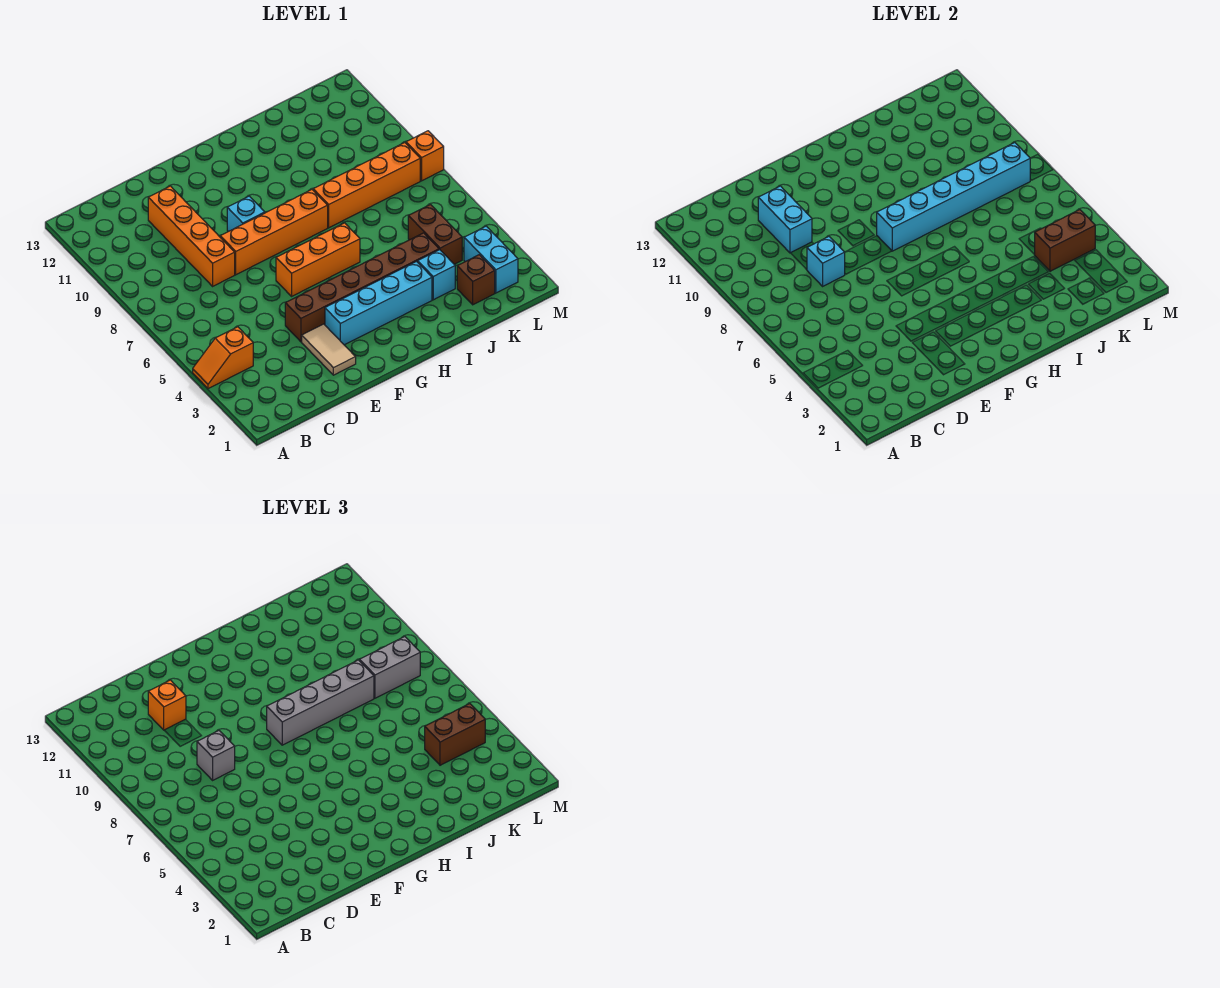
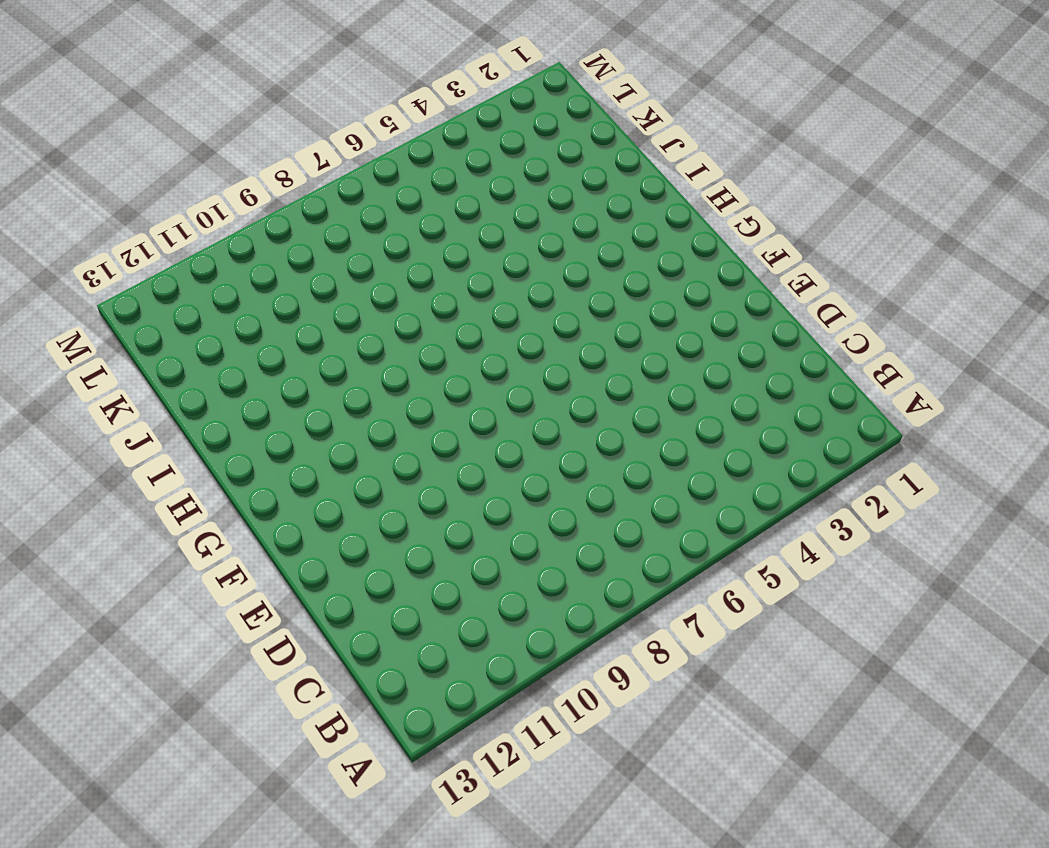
none -> orange slope A4:B4 level 1 top B
none -> orange brick D8:D11 level 1
none -> tan tile E2:E3 level 1

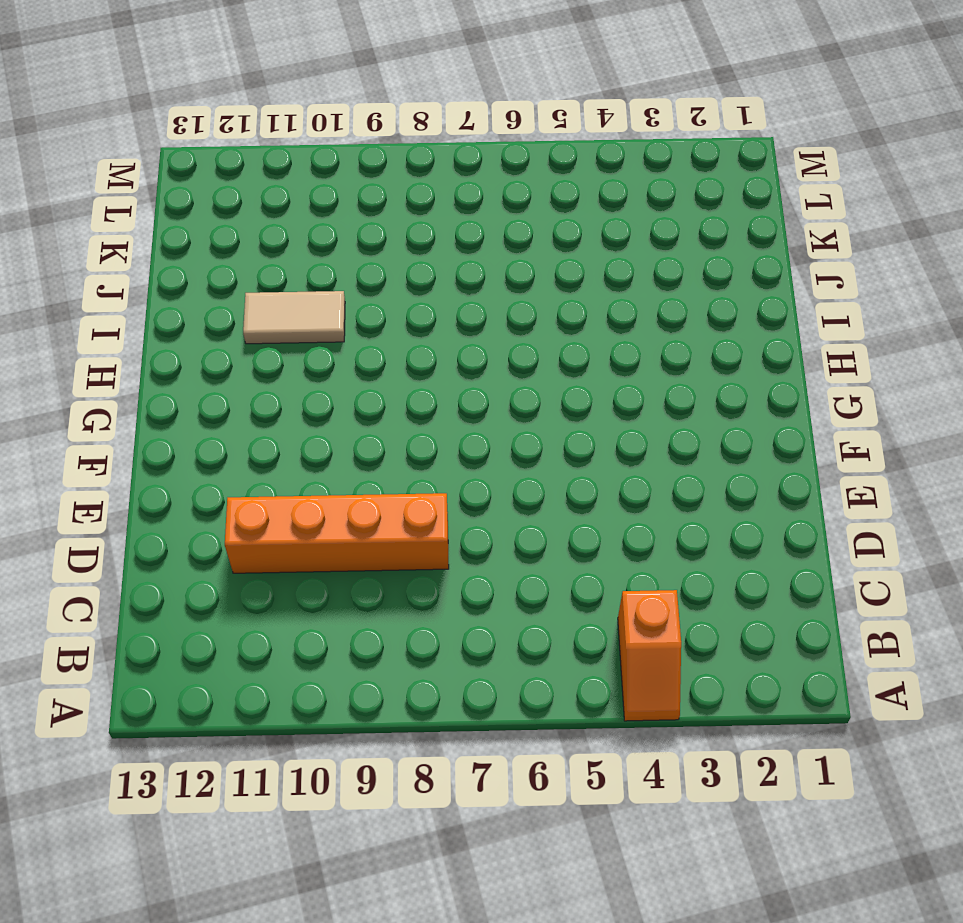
tan tile I10:I11 level 1 -> tan tile E2:E3 level 1
none -> brown brick E4:J4 level 1
none -> orange brick E8:H8 level 1
none -> cyan brick F3:I3 level 1

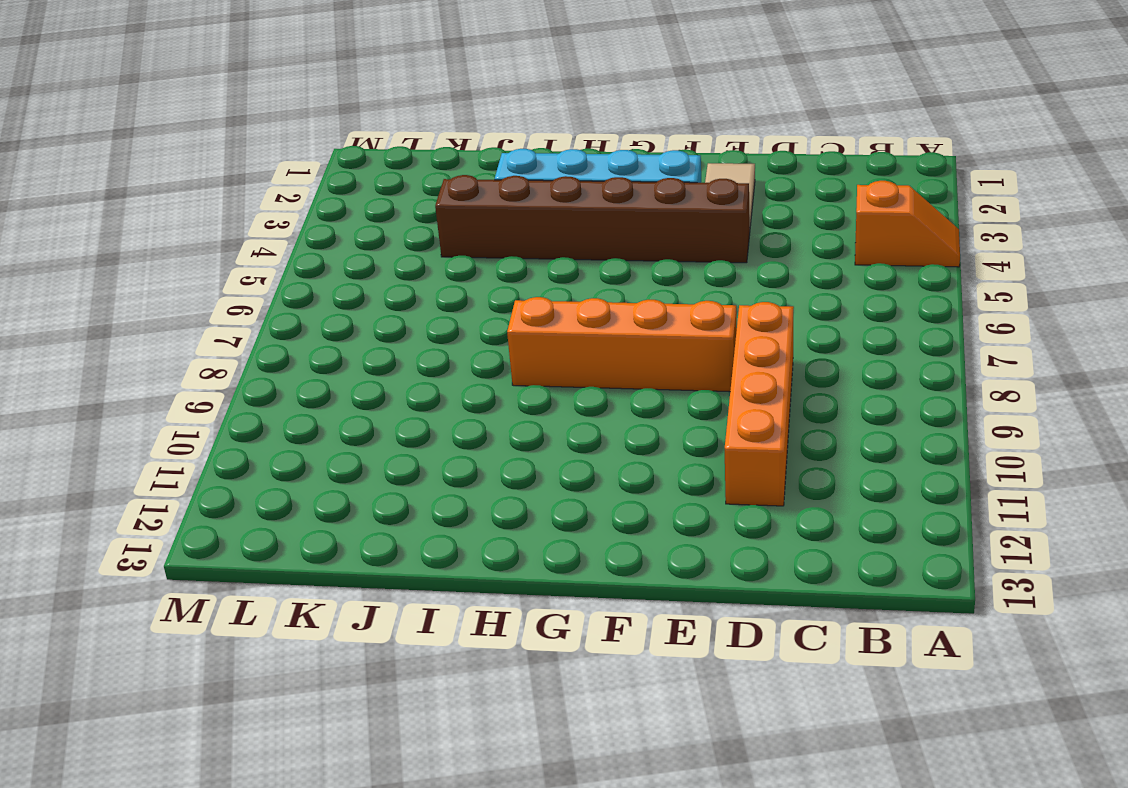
none -> orange brick F6:H6 level 1
none -> cyan brick F9 level 1
none -> orange brick I8:L8 level 1

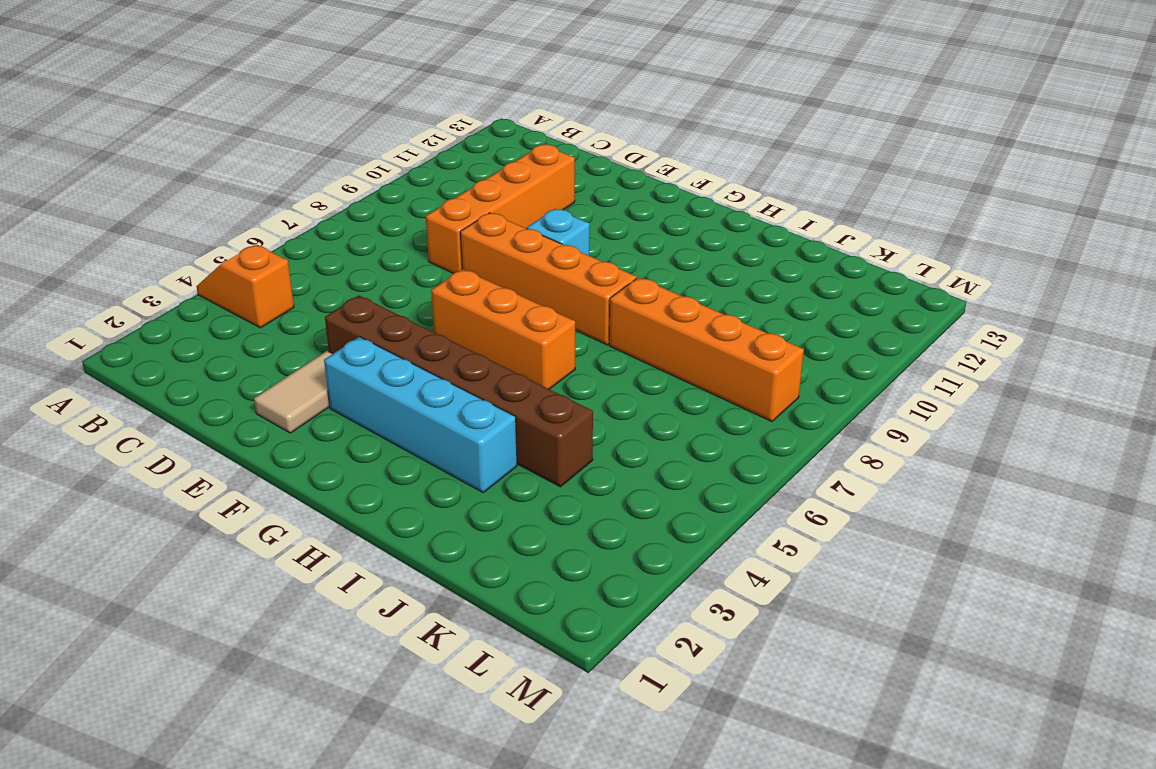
none -> cyan brick J3 level 1
none -> brown brick K2 level 1
none -> brown brick K4:K5 level 1

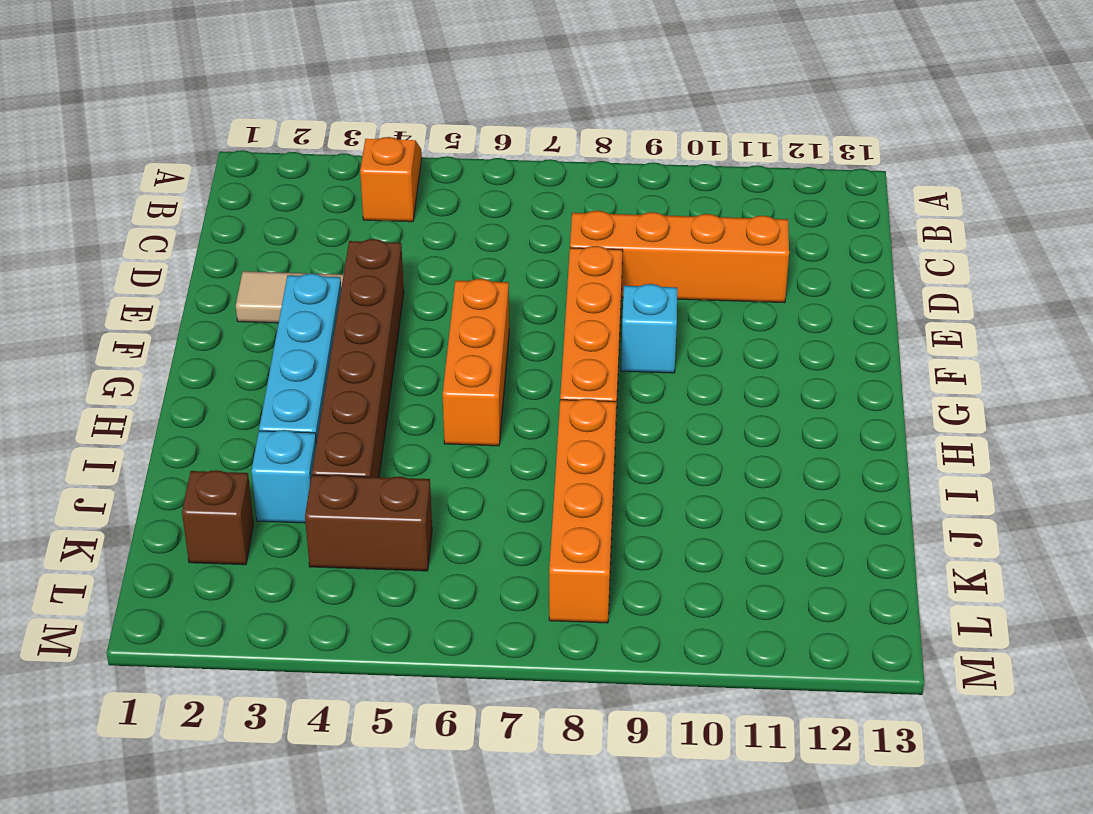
none -> cyan brick L2:L3 level 1
none -> orange brick M8 level 1
none -> cyan brick D8 level 2

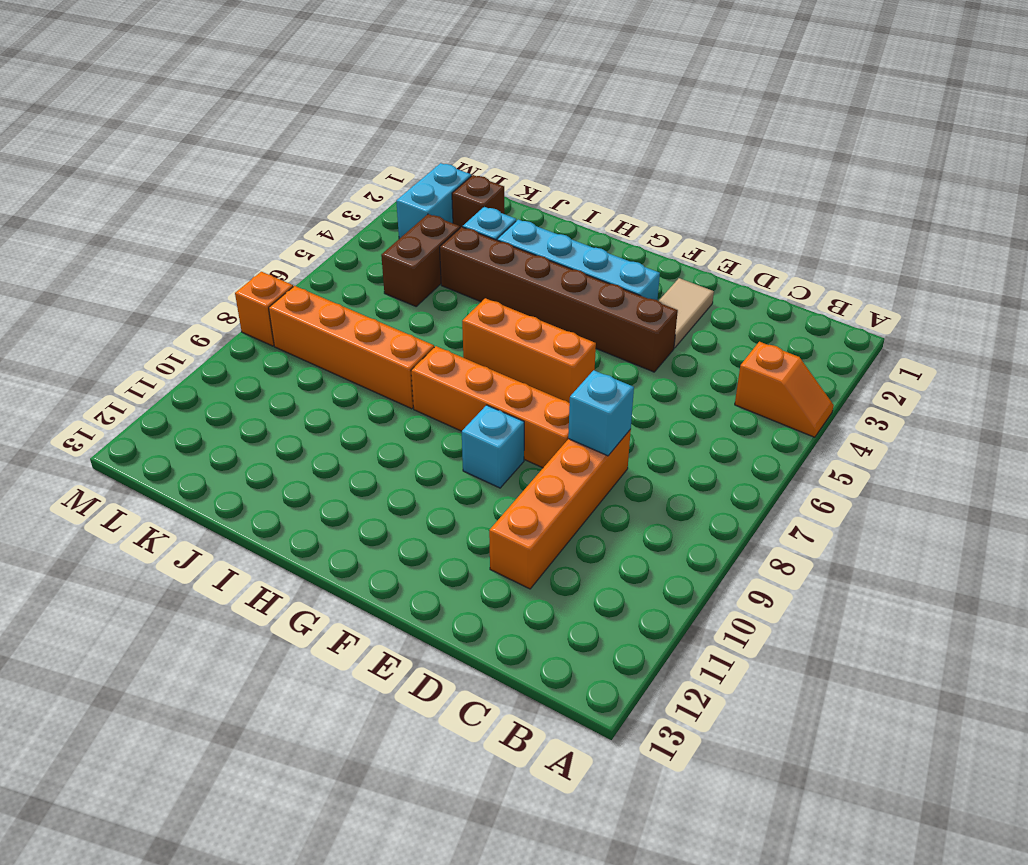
none -> cyan brick D10:D11 level 2
none -> cyan brick G8:L8 level 2
none -> brown brick K4:L4 level 2

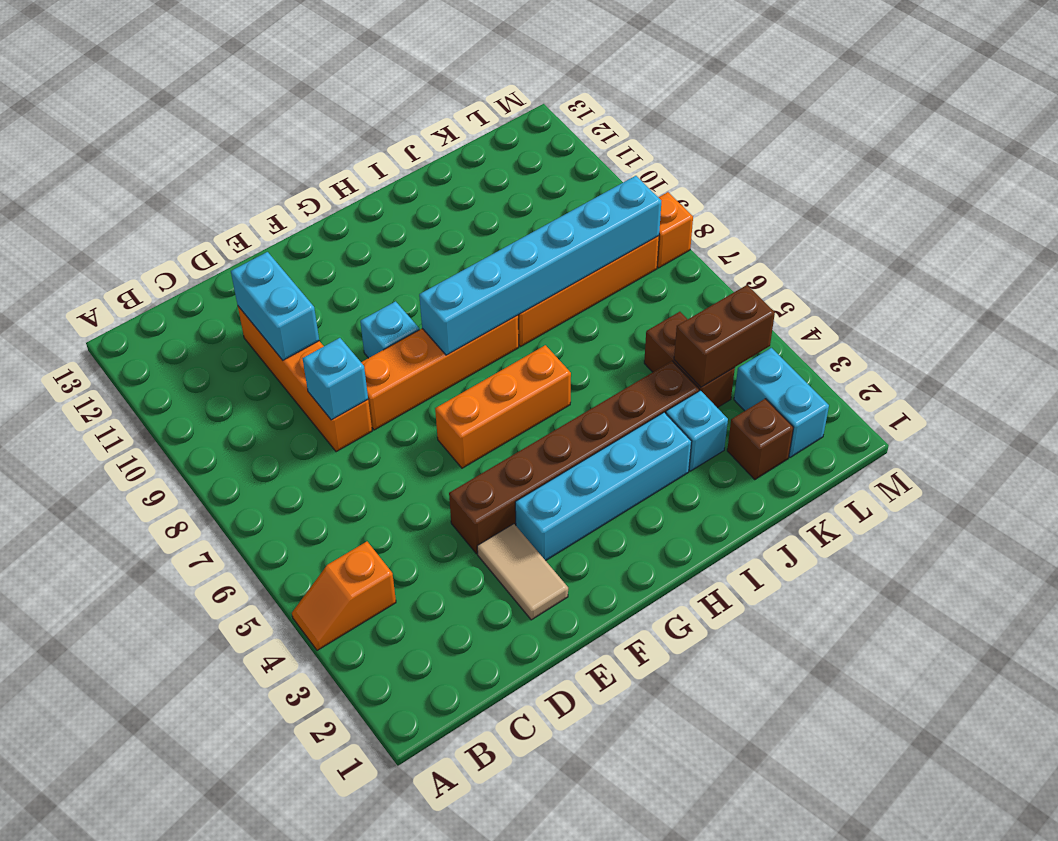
none -> grey brick D8 level 3
none -> orange brick D11 level 3
none -> grey brick G8:J8 level 3

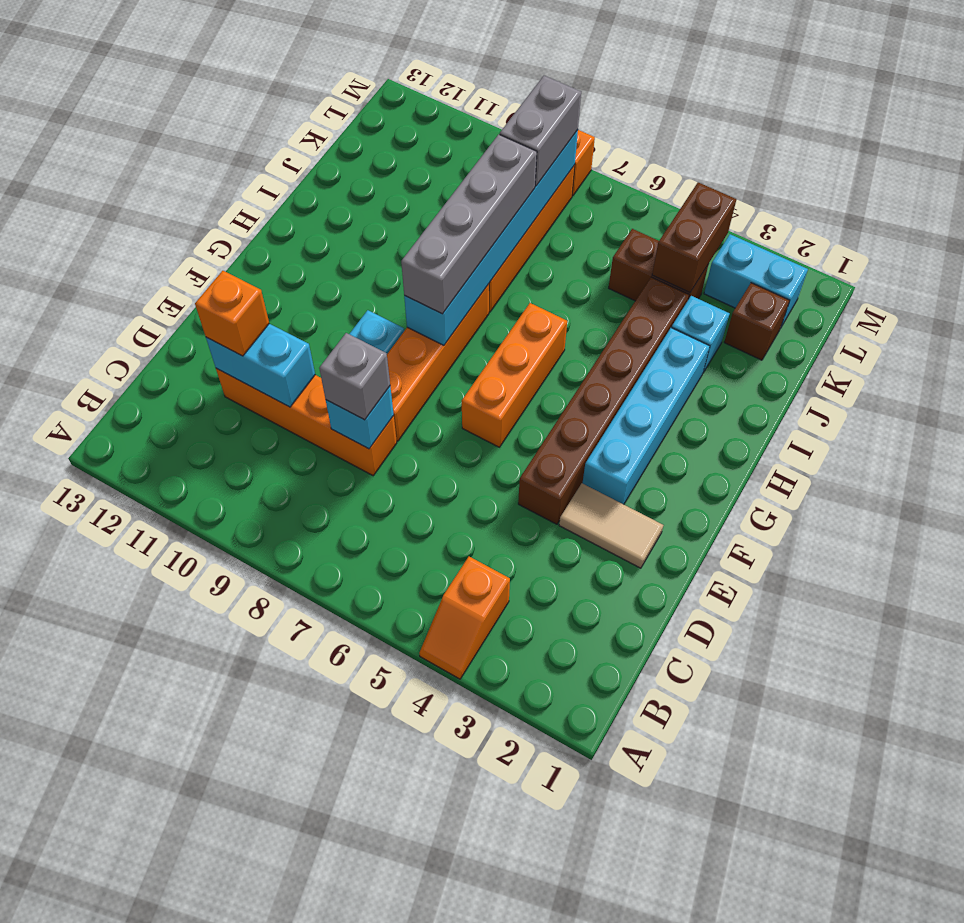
none -> brown brick K4:L4 level 3

